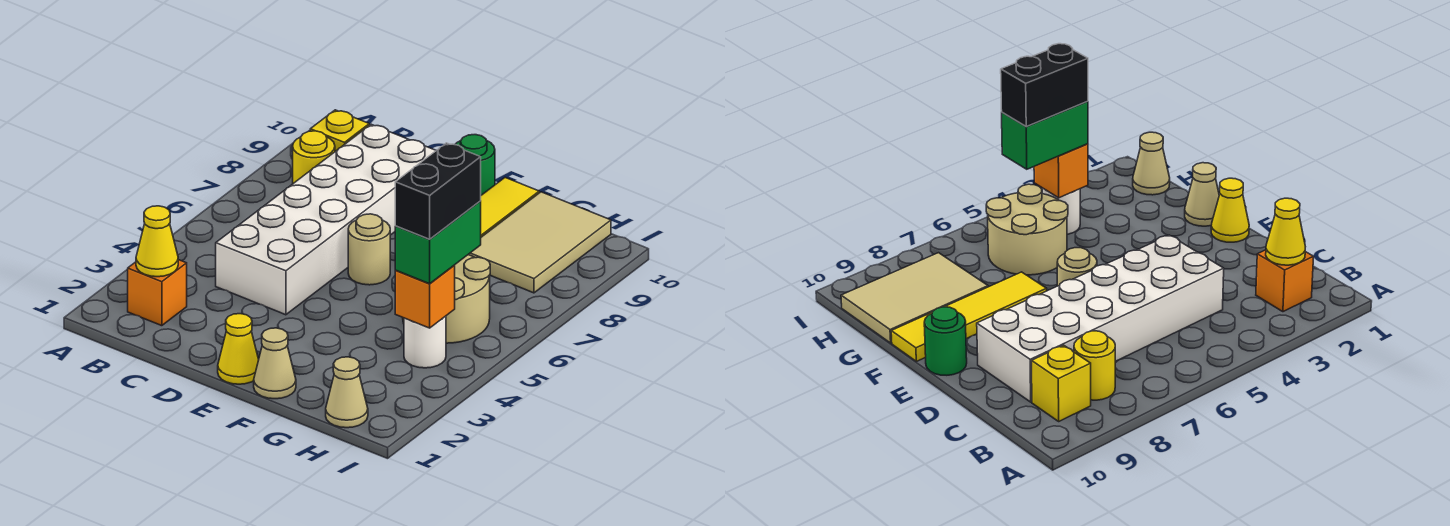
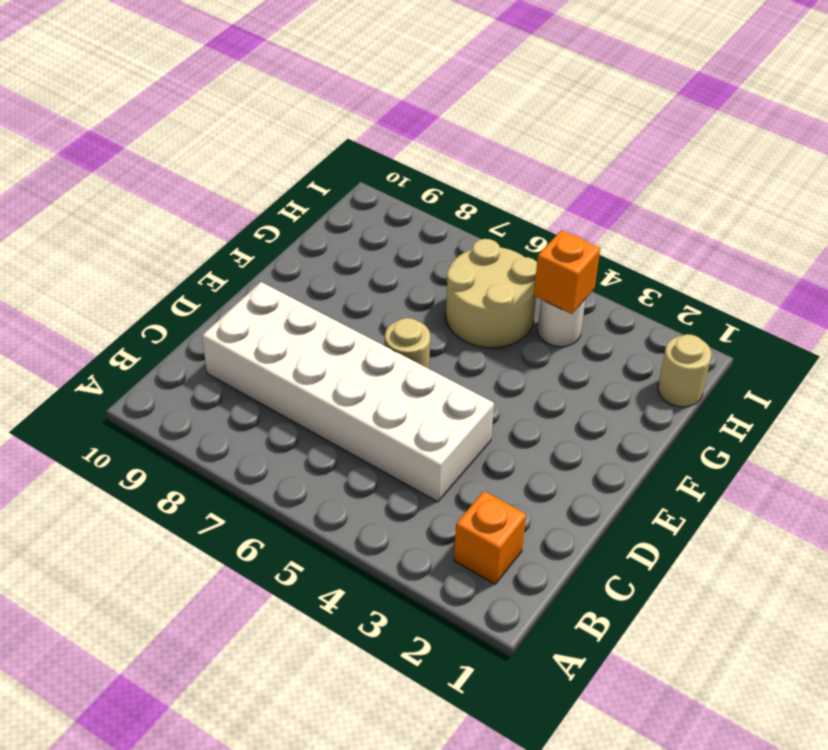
tan round brick H1 level 1 -> tan cone H1 level 1
none -> yellow round brick B8 level 1
none -> yellow brick B9 level 1
none -> yellow cone E1 level 1

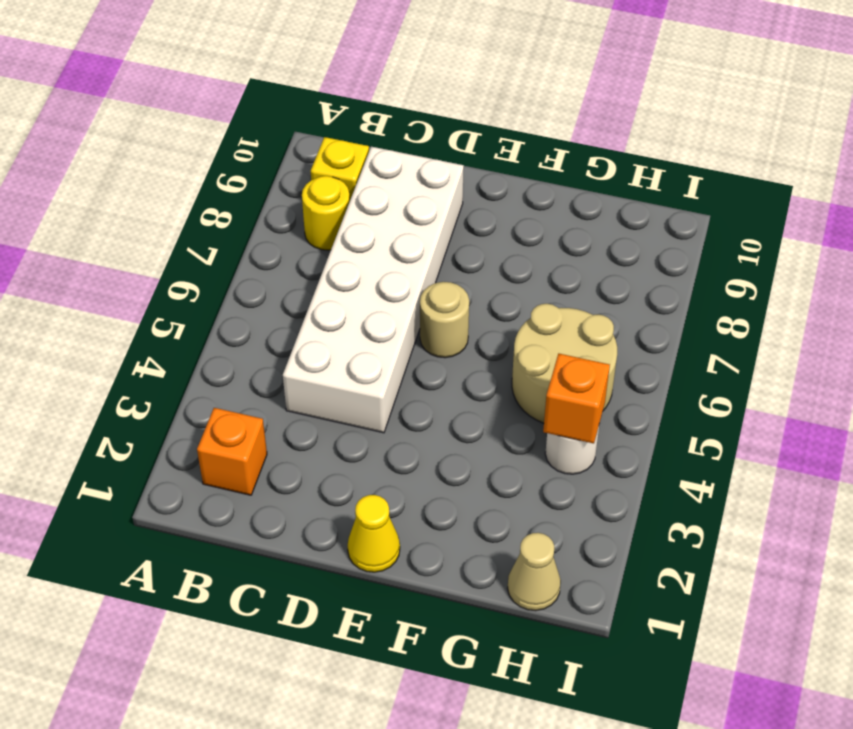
none -> green round brick E10 level 1
none -> tan cone F1 level 1
none -> yellow tile F7:F10 level 1

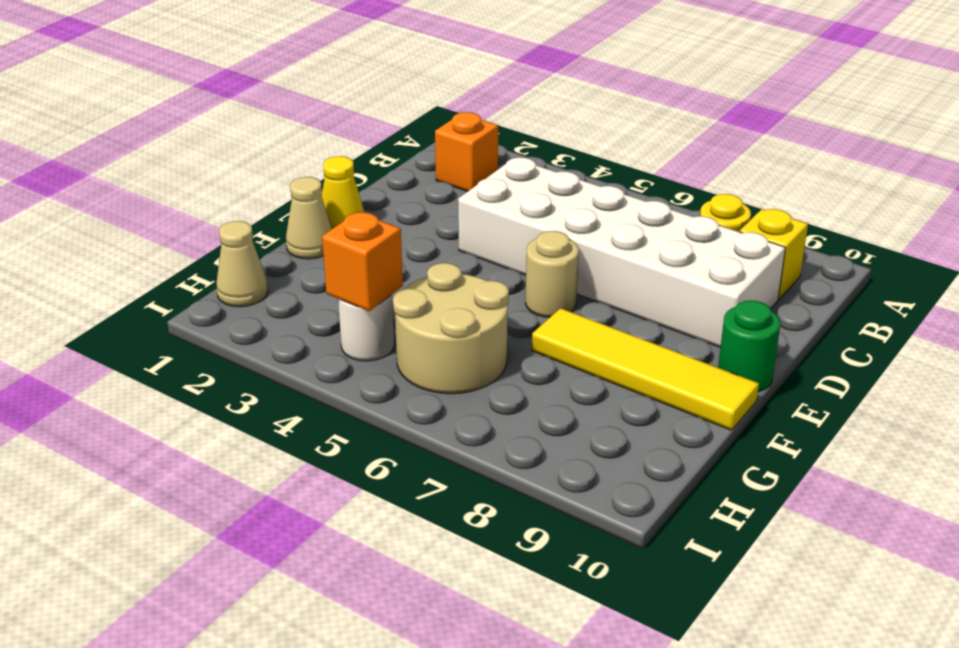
none -> tan tile G8:H10 level 1
none -> yellow cone B2 level 2
none -> green brick H4:H5 level 3

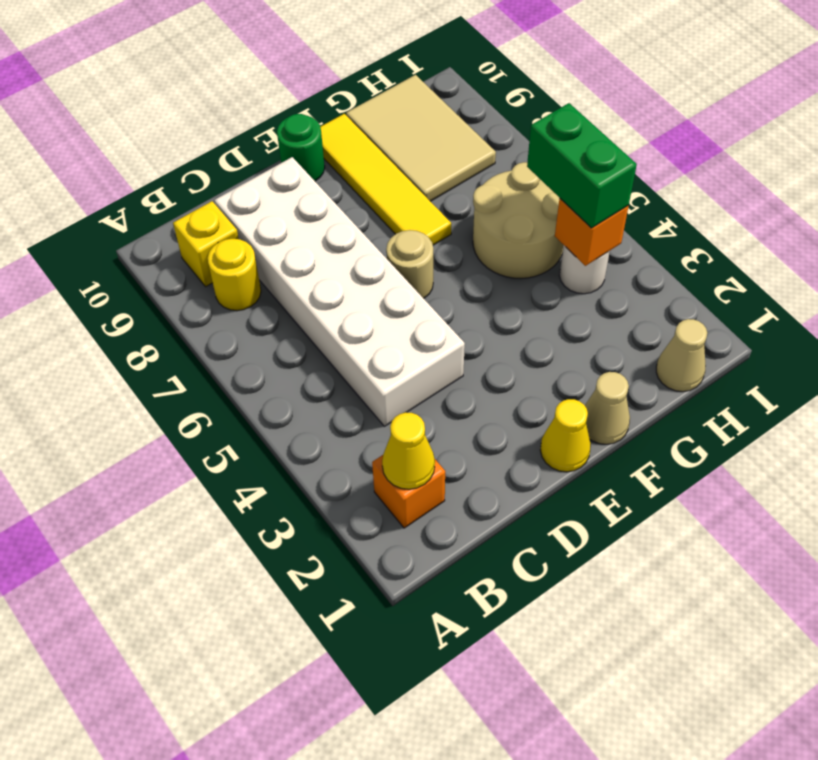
none -> black brick H4:H5 level 4

